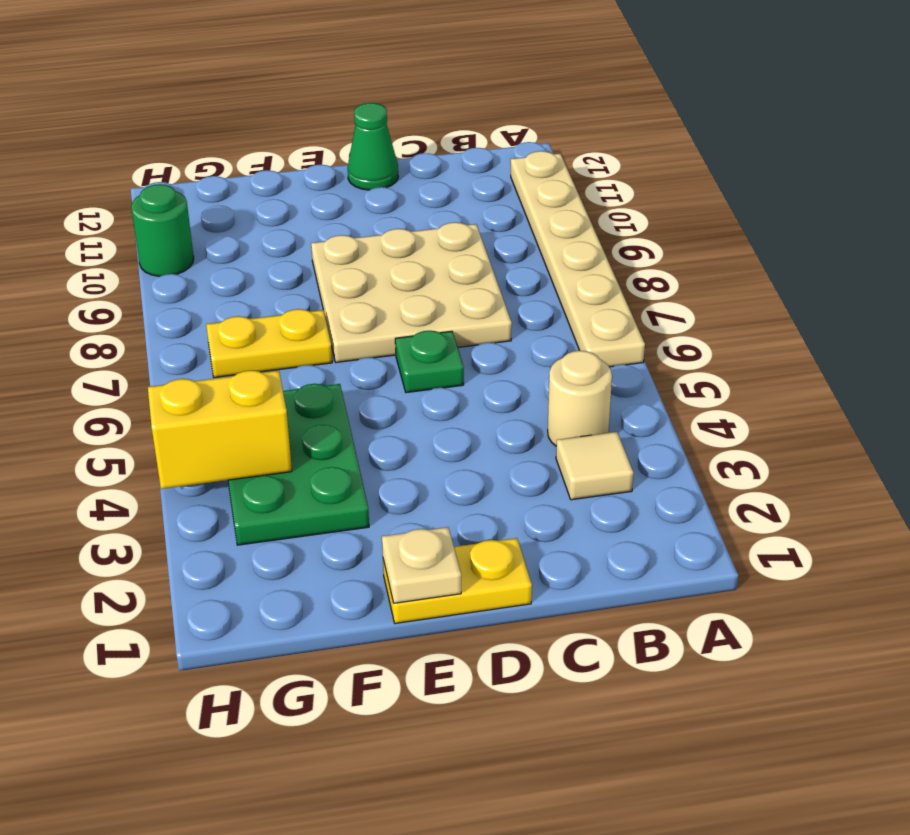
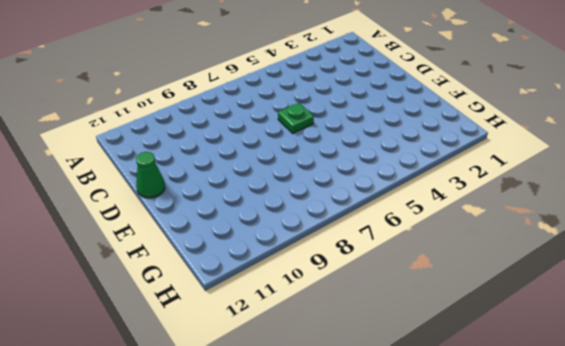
none -> tan plate A6:A11 level 1
none -> tan tile B3 level 1
none -> tan round brick B4 level 1

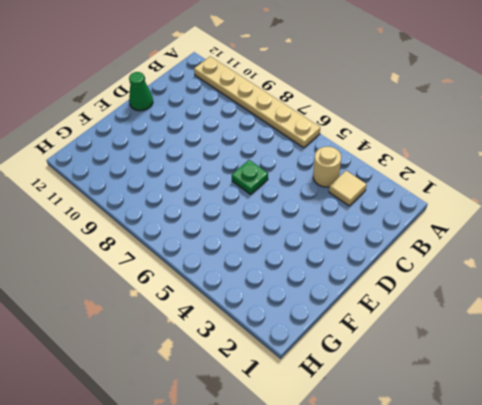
none -> tan plate C7:E9 level 1
none -> yellow plate D1:E1 level 1
none -> green plate F3:G5 level 1

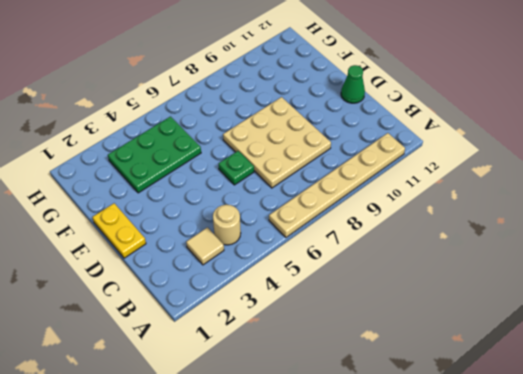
none -> yellow plate F7:G7 level 1
none -> green round brick H10 level 1
none -> tan plate E1 level 2

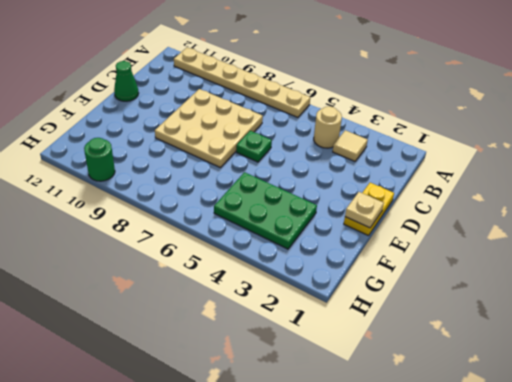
none -> yellow plate F7:G7 level 1
none -> yellow brick G4:H4 level 2

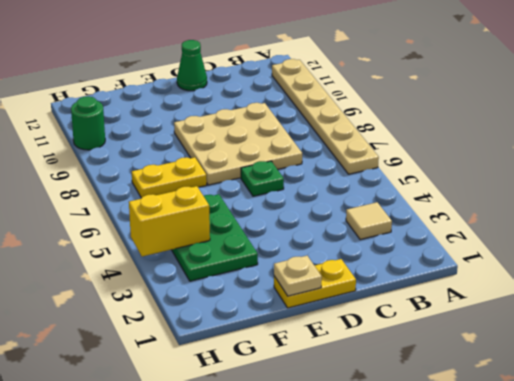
none -> tan round brick B4 level 1

